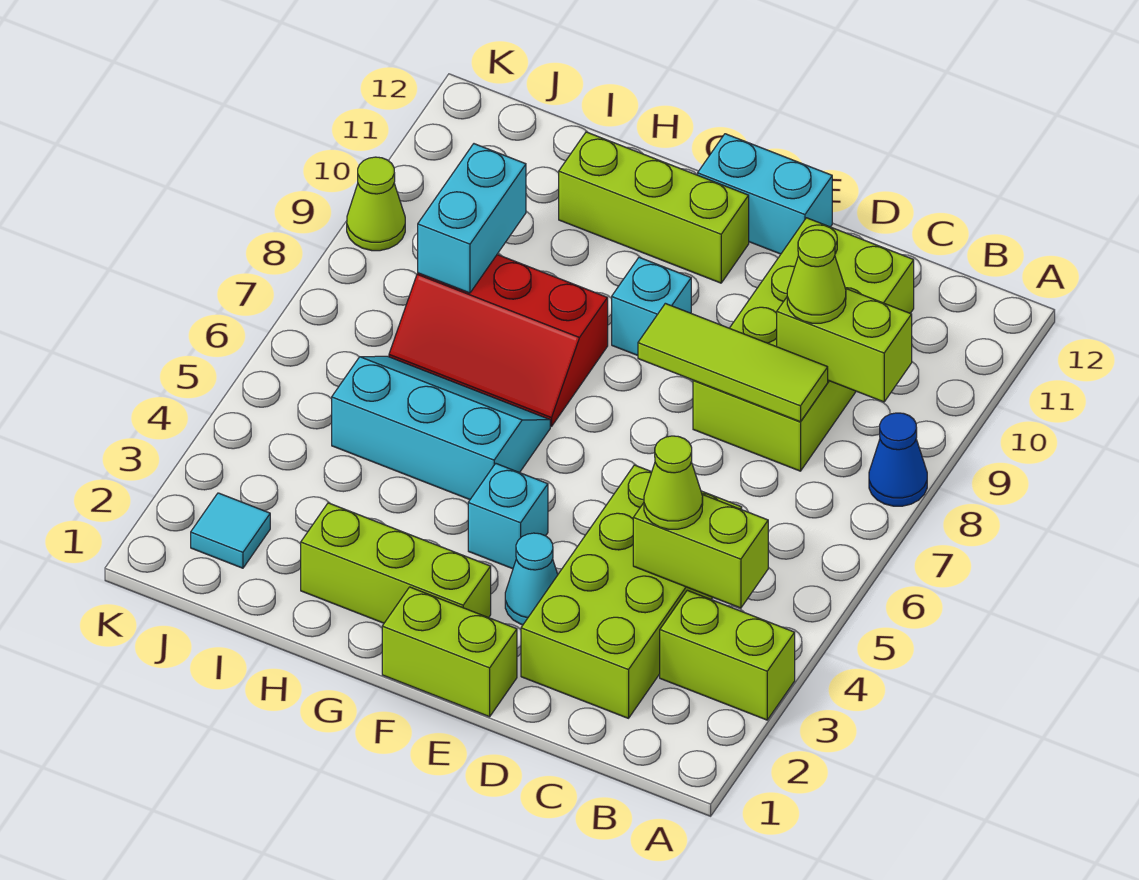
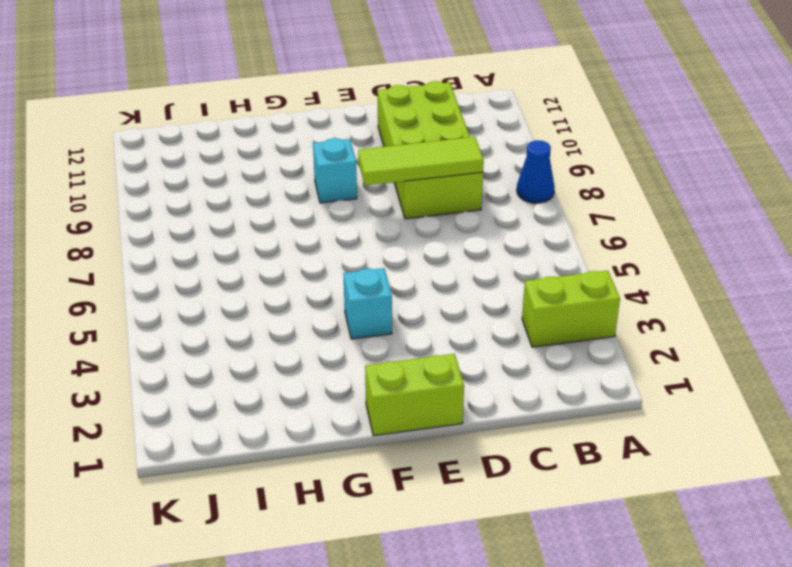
none -> lime brick C2:D5 level 1
none -> cyan cone E3 level 1
none -> cyan brick E12:F12 level 1

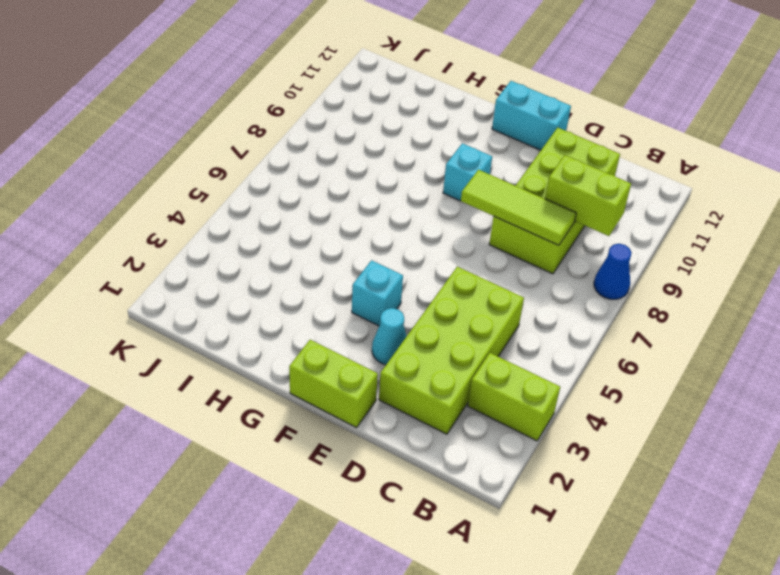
none -> lime brick F2:H2 level 1
none -> lime brick F11:H11 level 1
none -> cyan slope G5:I6 level 1 top 5

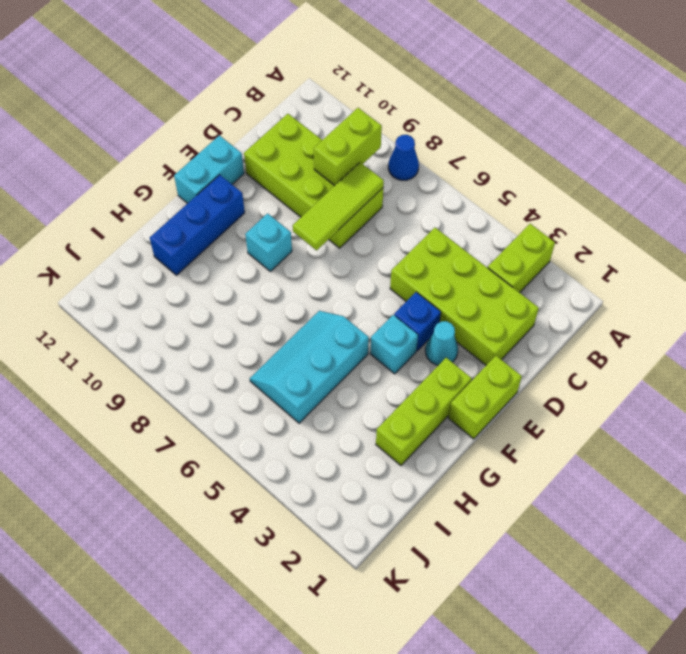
blue brick E4 level 1 -> none
blue brick F11:H11 level 1 -> lime brick F11:H11 level 1
none -> red slope G7:I8 level 1 top 8
none -> cyan tile J2 level 1
none -> lime cone K9 level 1

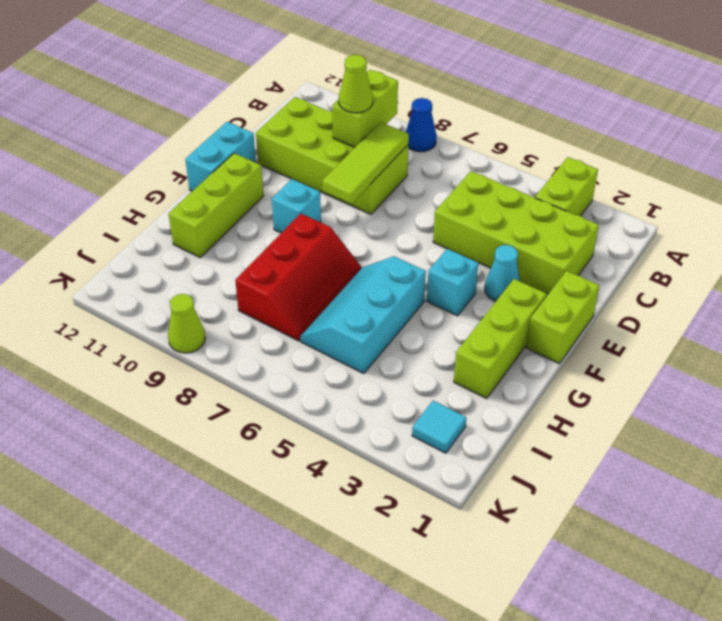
none -> lime brick B4:C4 level 2
none -> cyan brick I8:I9 level 2
none -> lime cone C4 level 3

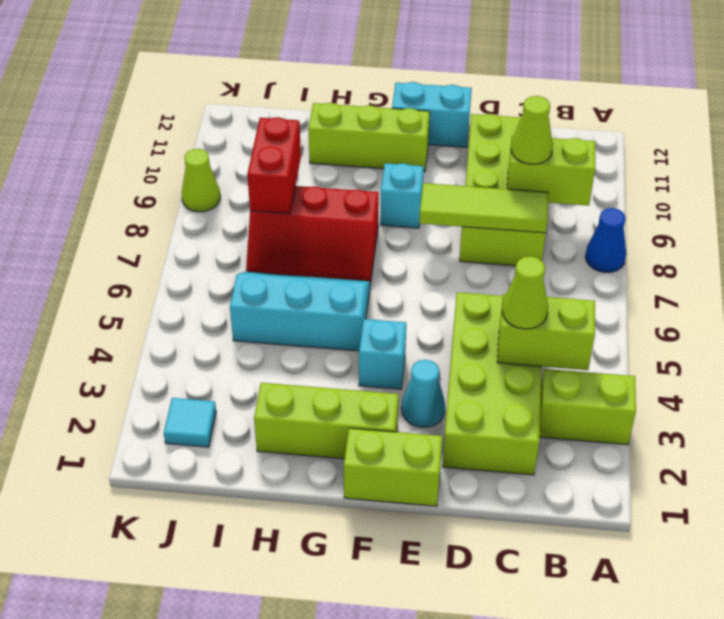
red brick I8:I9 level 2 -> cyan brick I8:I9 level 2

